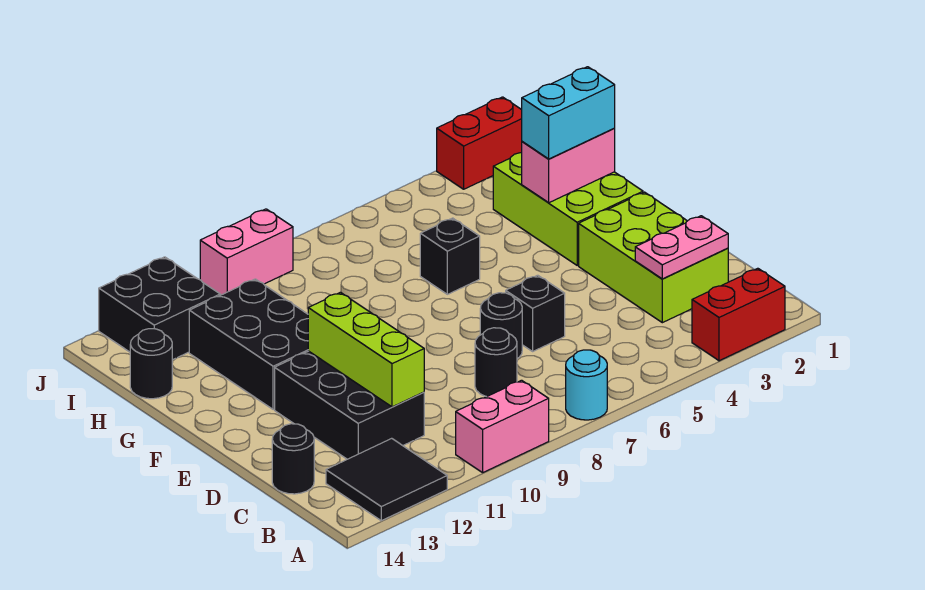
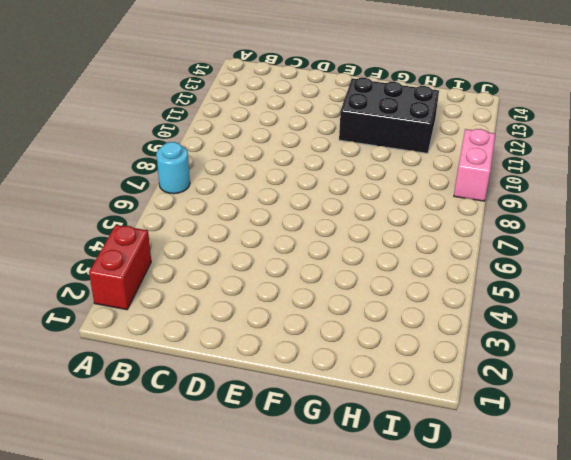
none -> pink brick A9:A10 level 1
none -> black tile A12:B13 level 1
none -> lime brick C2:E3 level 1

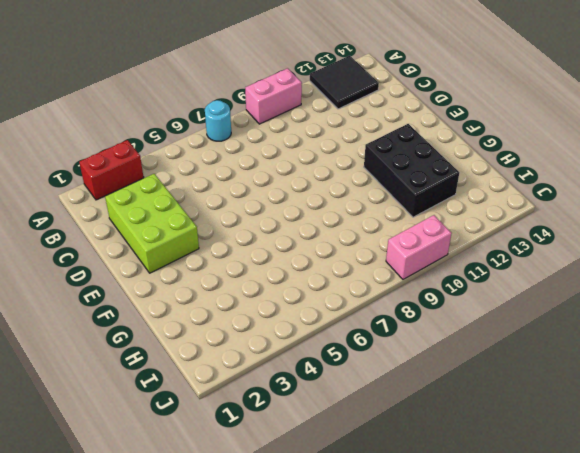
none -> black round brick C8 level 1
none -> black brick C11:E12 level 1
none -> black round brick C14 level 1

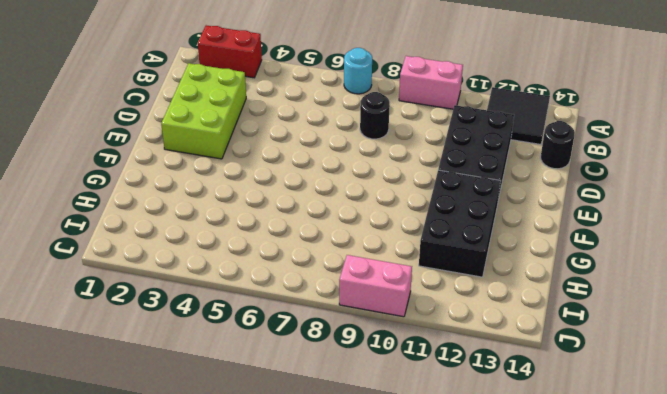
none -> black brick D6 level 1
none -> black round brick D7 level 1
none -> lime brick F2:H3 level 1

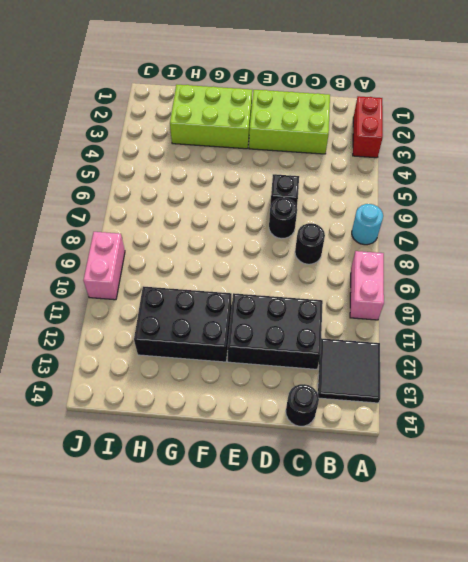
none -> black brick G6 level 1
none -> black round brick H14 level 1
none -> black brick I12:J13 level 1

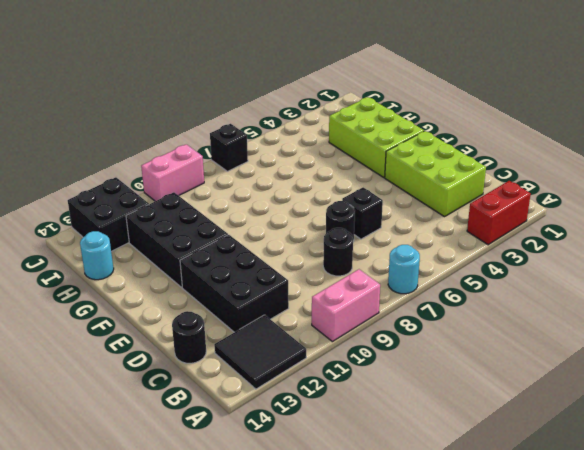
cyan round brick H14 level 1 -> black round brick H14 level 1
black brick J7 level 1 -> black brick G6 level 1
none -> red brick J2:J3 level 1
none -> pink plate C2:C3 level 2
none -> lime brick C11:E11 level 2

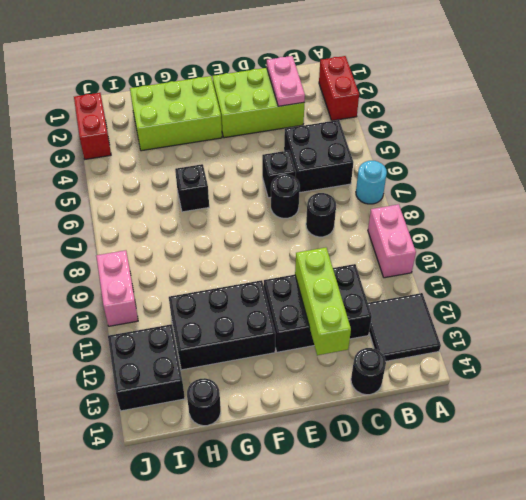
black brick B5:C6 level 1 -> none
lime brick D11:D13 level 2 -> lime brick C11:E11 level 2
none -> pink brick G2:G3 level 2
none -> cyan brick G2:G3 level 3

